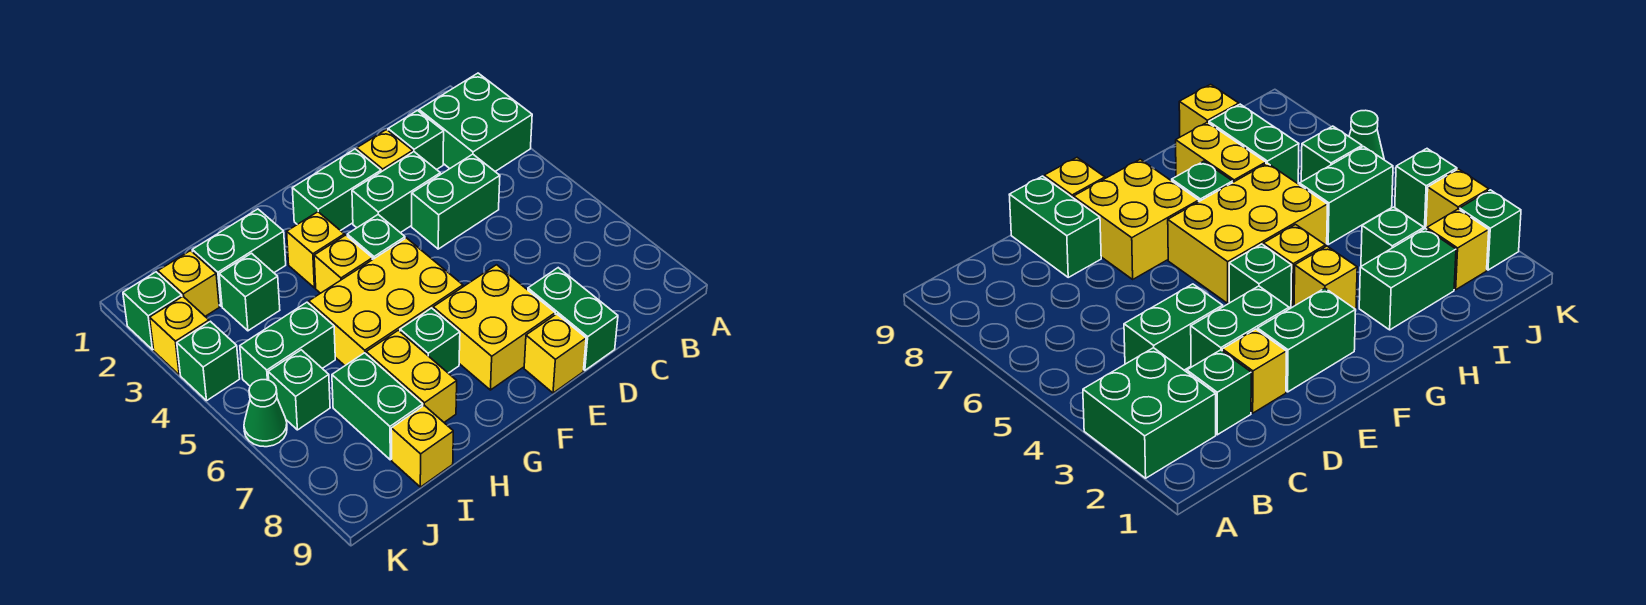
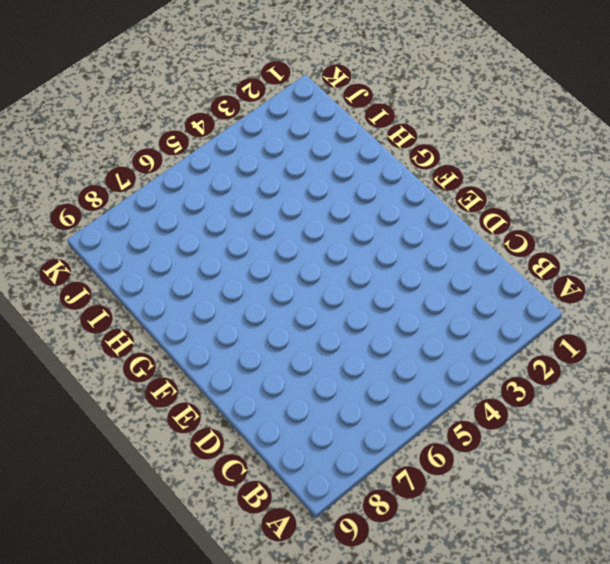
none -> green brick A2:B3 level 1
none -> green brick C2 level 1
none -> green brick C4:D4 level 1

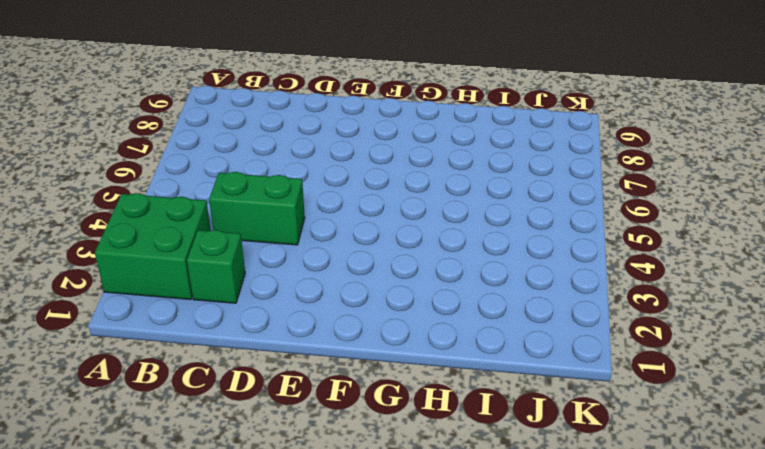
none -> yellow brick D2 level 1
none -> green brick D3:E3 level 1
none -> green brick D8:D9 level 1

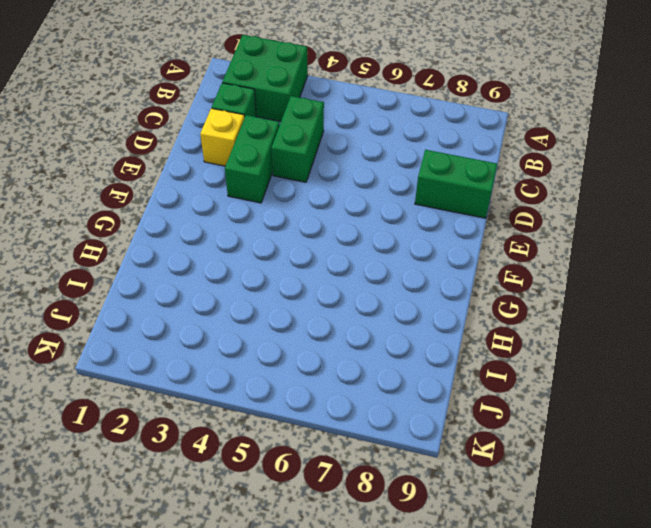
none -> green brick E2:F2 level 1
none -> yellow brick E7:F8 level 1
none -> yellow brick E9 level 1

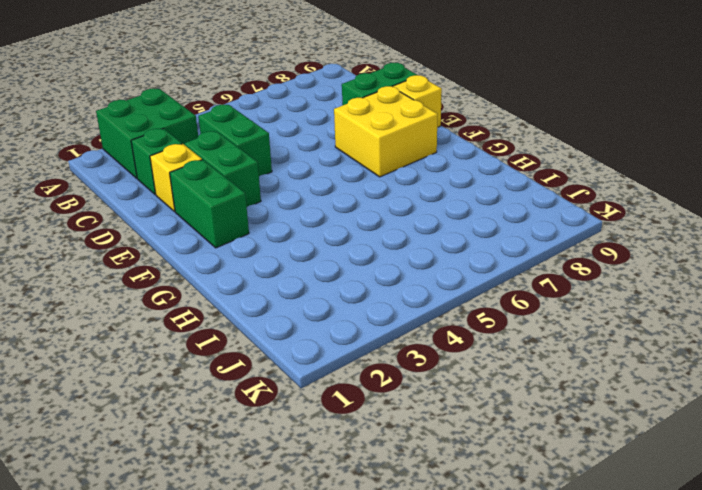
none -> green brick F4 level 1
none -> yellow brick F5:H6 level 1
none -> yellow brick G3 level 1

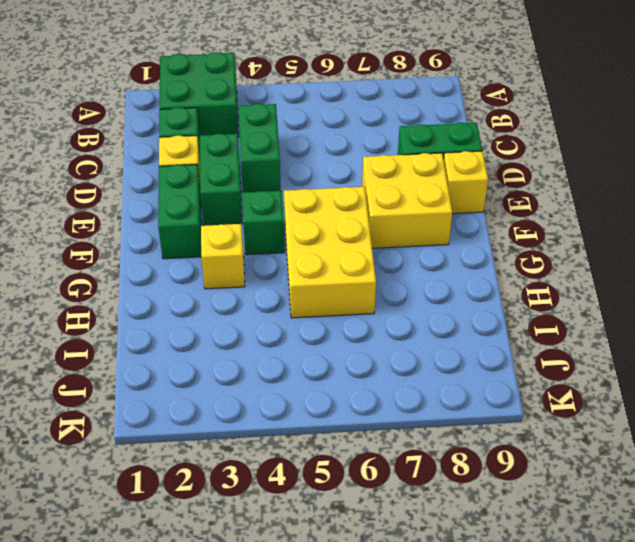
none -> yellow brick G4 level 1
none -> green brick G7 level 1
none -> green brick H2:I2 level 1

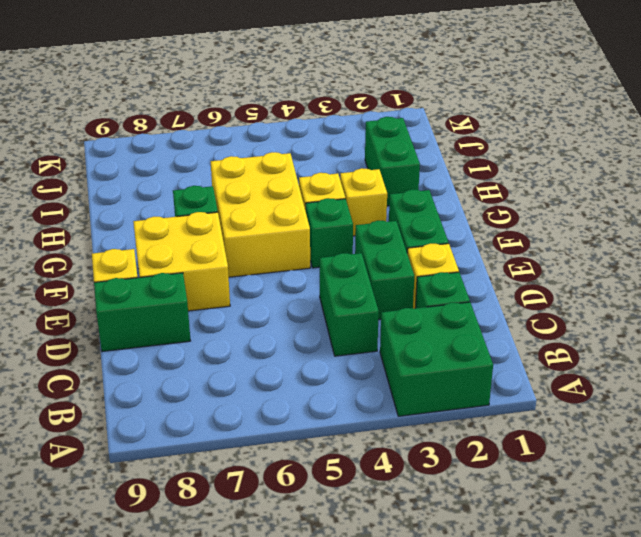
none -> yellow brick H7:H8 level 1
none -> green brick I3 level 1
none -> green brick I5:J5 level 1

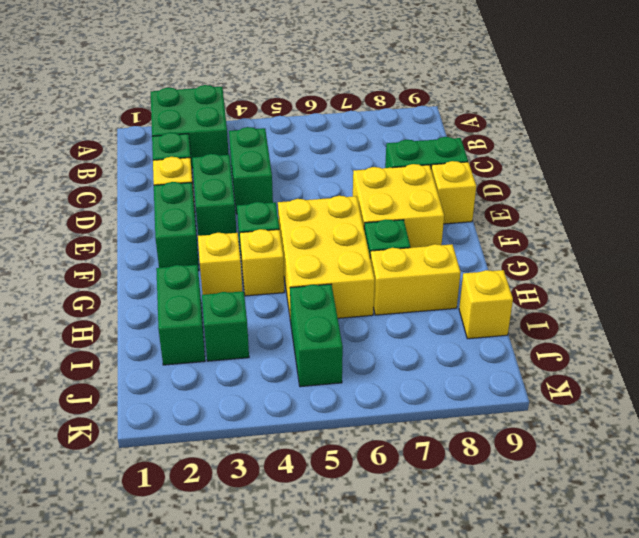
none -> green brick I7:I8 level 1
none -> yellow brick J2 level 1
none -> green brick J6 level 1

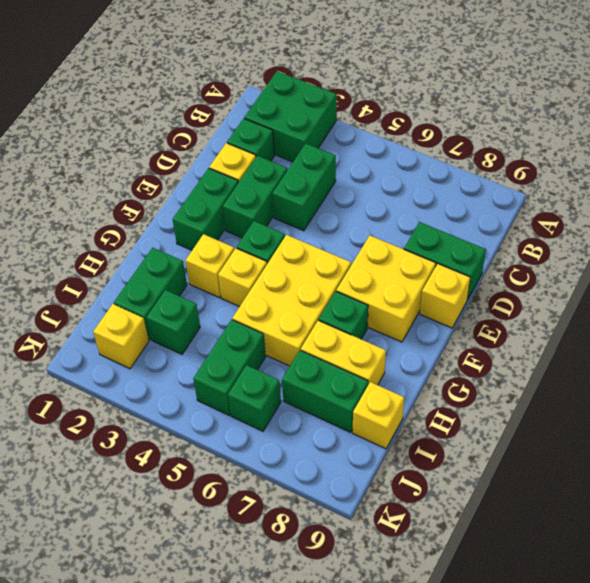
none -> green brick K2 level 1
none -> yellow brick K3 level 1
none -> green brick K4 level 1

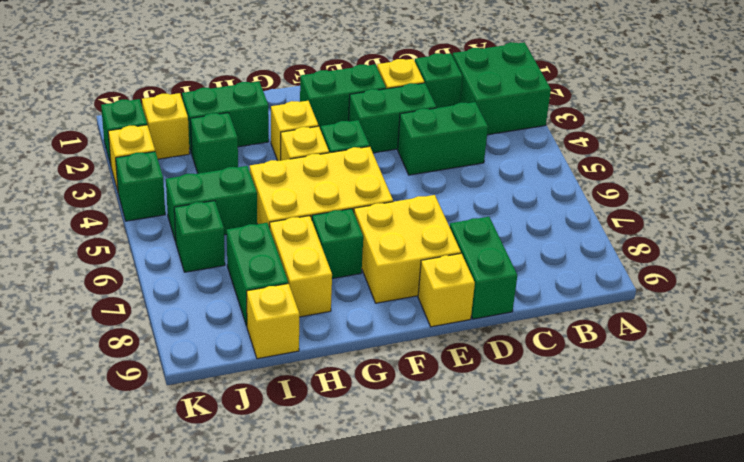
none -> green cone K6 level 1

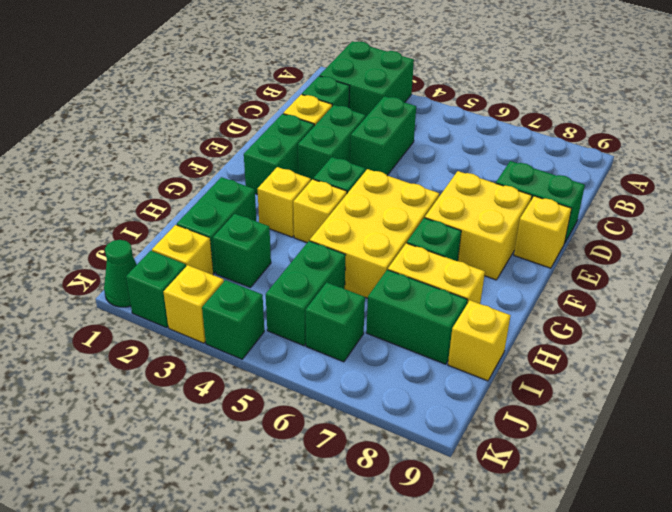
green cone K1 level 1 -> green cone K6 level 1

